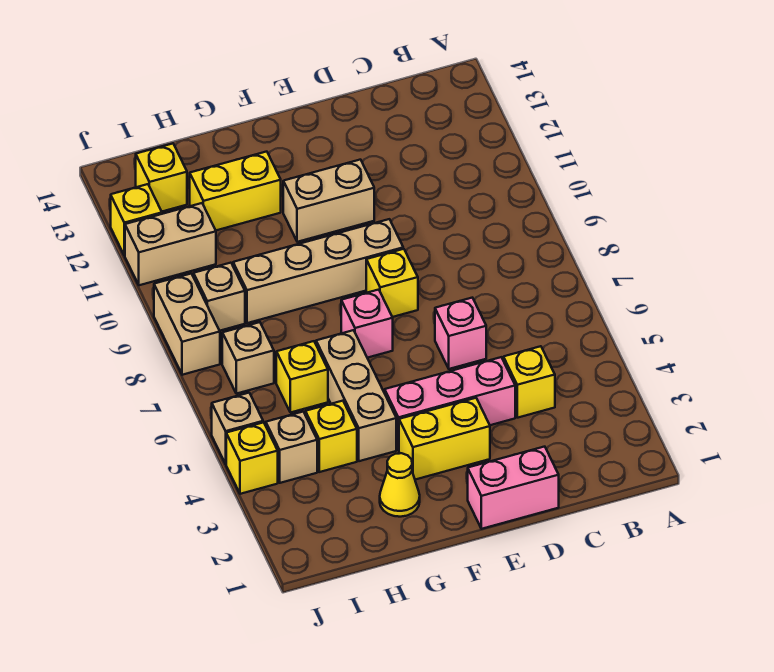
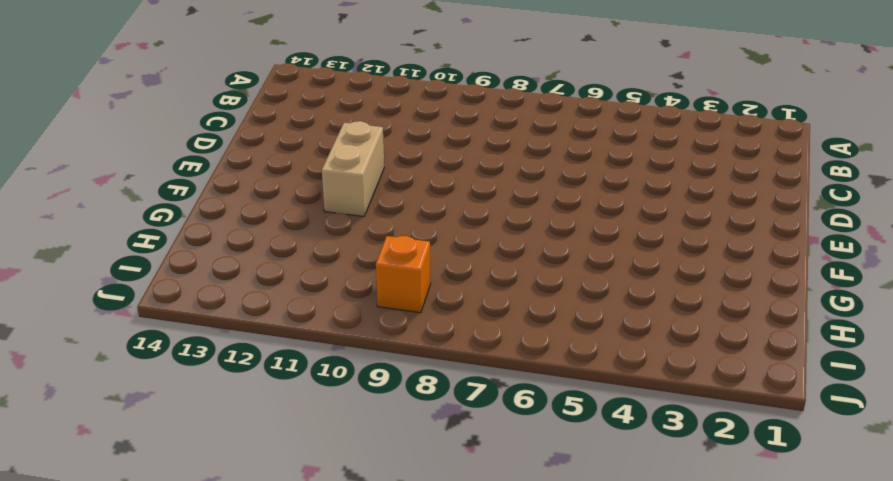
orange brick I9 level 1 -> tan brick I9 level 1
none -> yellow brick C4 level 1
none -> pink brick D1:E1 level 1
none -> pink brick D4:F4 level 1

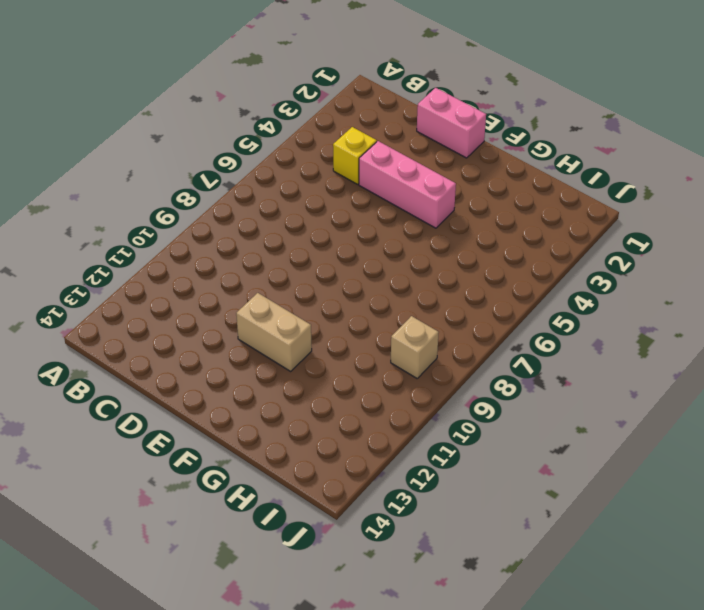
none -> pink brick D6 level 1
none -> yellow brick E3:F3 level 1
none -> yellow brick E8 level 1

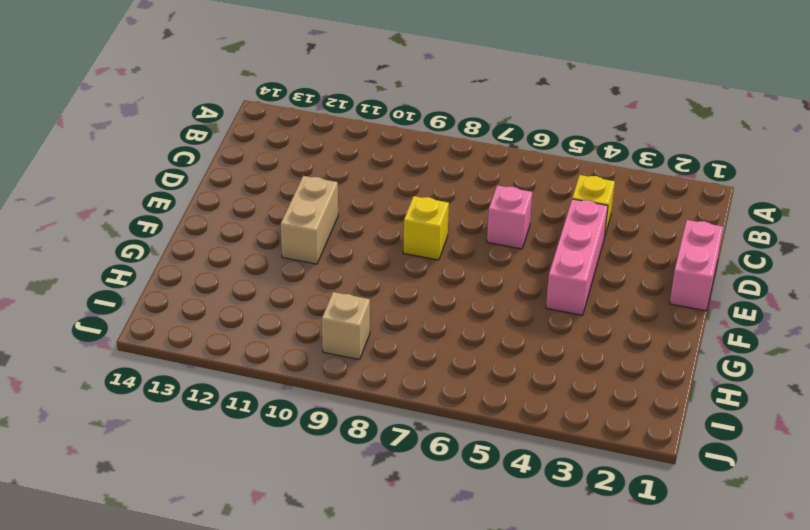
none -> yellow brick E3:F3 level 1
none -> tan brick E9:H9 level 1
none -> pink brick F7 level 1

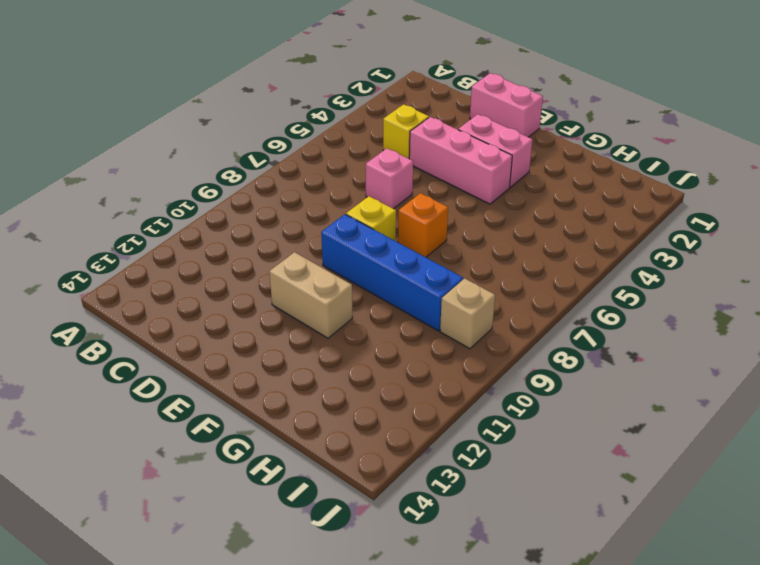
pink brick E3:F3 level 1 -> yellow brick E3:F3 level 1
blue brick E9:H9 level 1 -> tan brick E9:H9 level 1
orange brick F7 level 1 -> pink brick F7 level 1
none -> yellow cone G2 level 1
none -> tan brick G4:G6 level 1
none -> yellow brick G12:H12 level 1

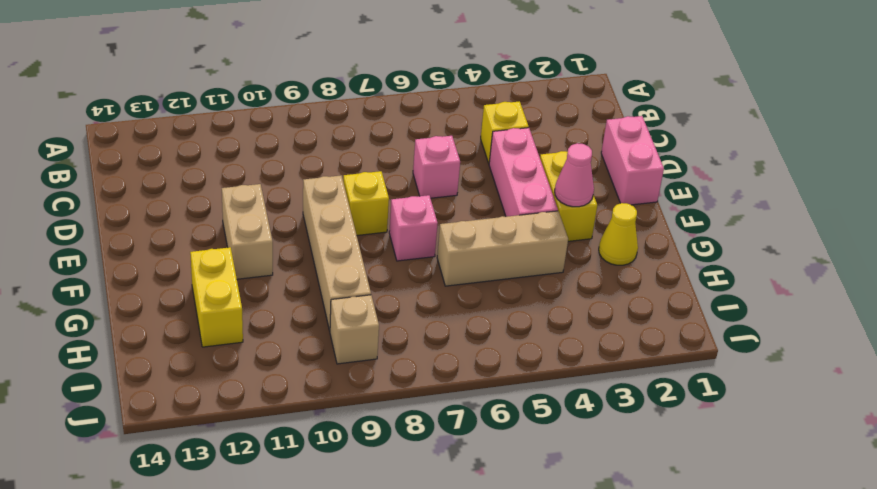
pink cone F3 level 2 -> none
none -> yellow brick H4 level 1
none -> yellow brick H6 level 1
none -> tan brick I4 level 1

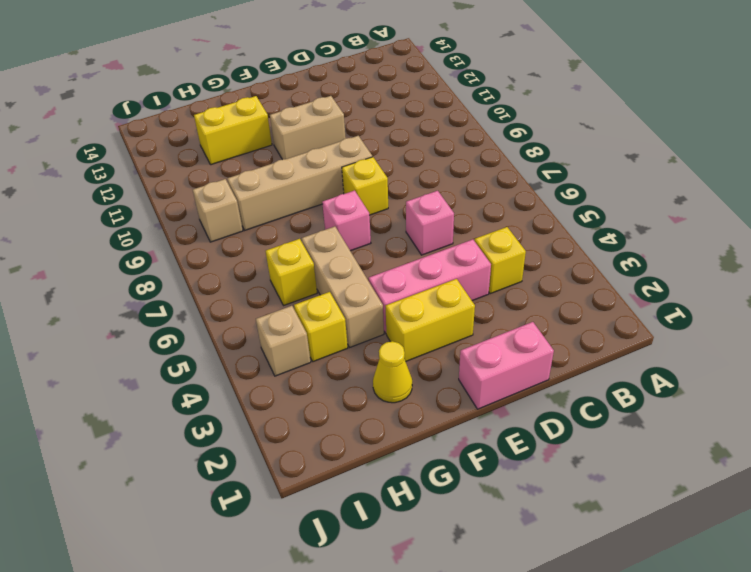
none -> tan brick I7 level 1
none -> tan brick I11:J11 level 1
none -> yellow brick I13 level 1

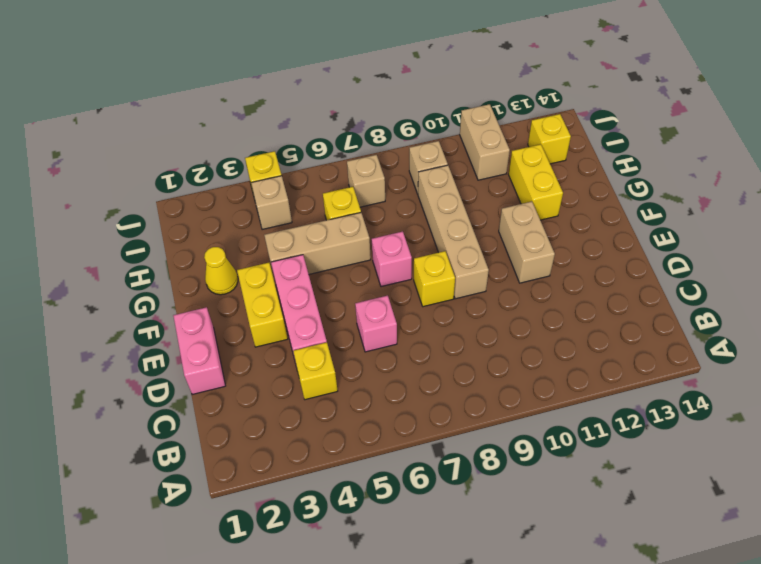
none -> yellow brick H4 level 1
none -> tan brick J5 level 1
none -> tan brick J8:J9 level 1

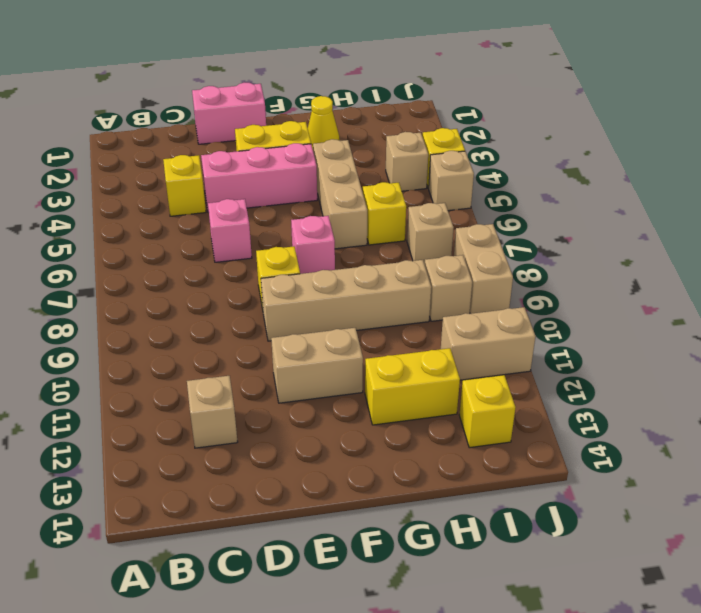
tan brick C12 level 1 -> none
none -> yellow brick H4 level 1
none -> yellow brick J12 level 1

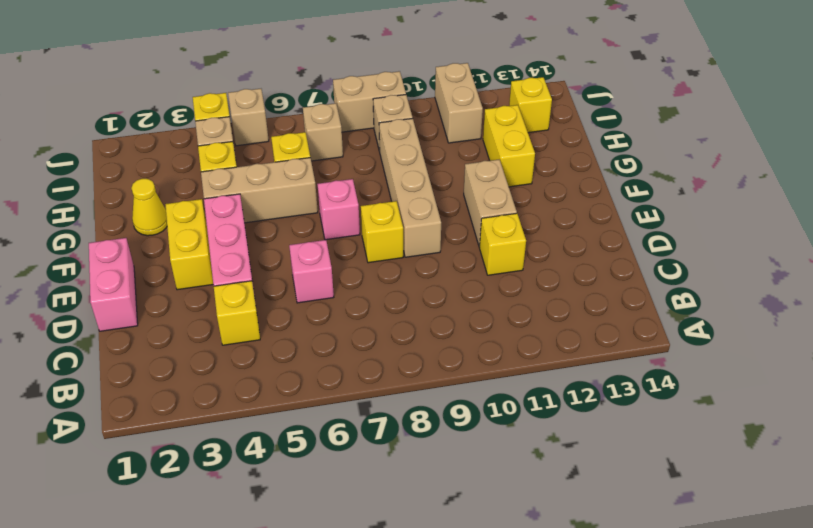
yellow brick D11 level 1 -> yellow brick J12 level 1

